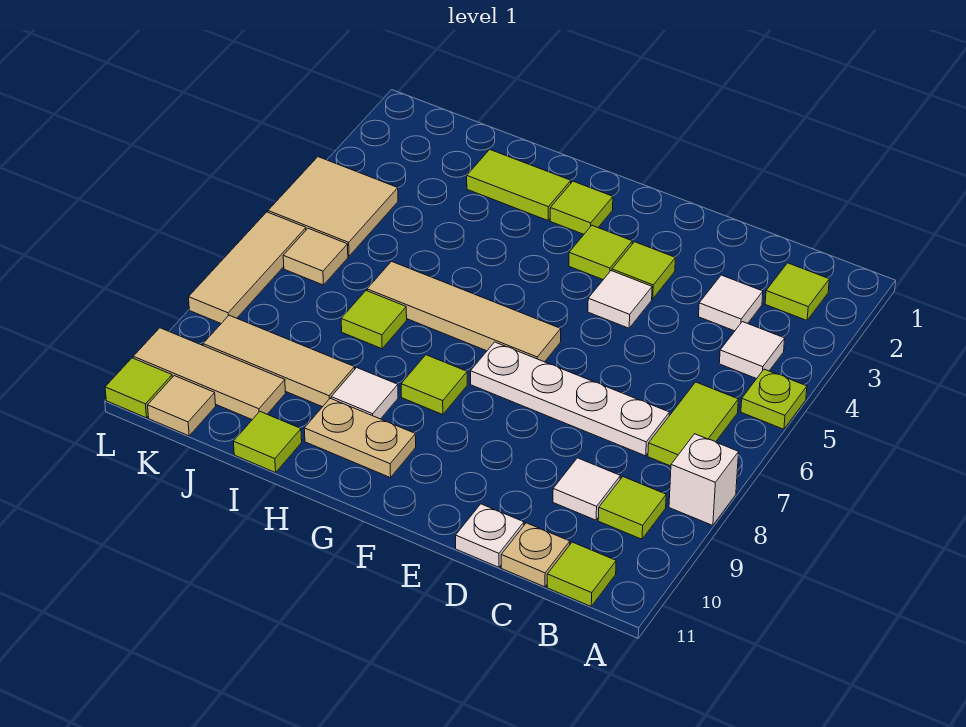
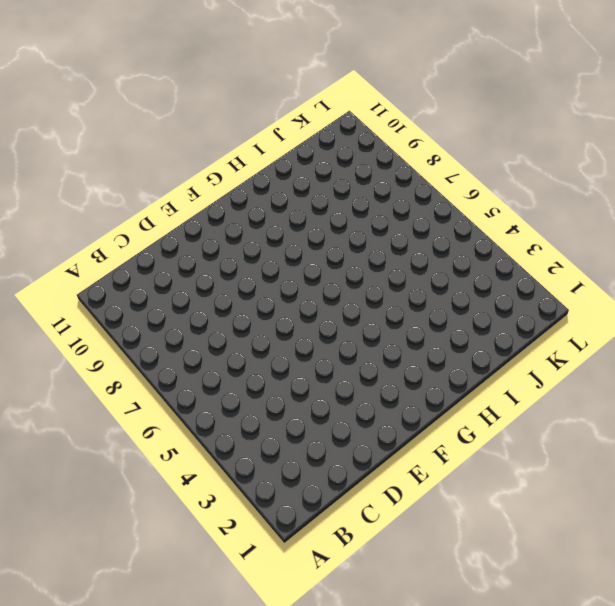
none -> lime plate A5 level 1
none -> white brick A8 level 1
none -> lime tile B2 level 1
none -> white tile B4 level 1

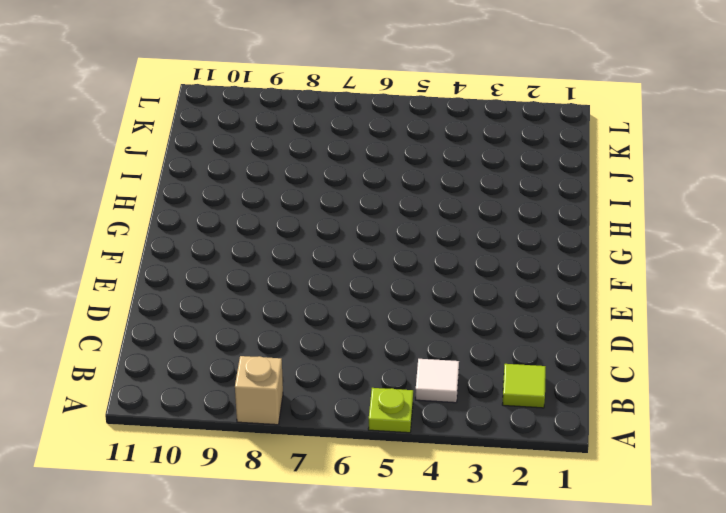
tan brick A8 level 1 -> white brick A8 level 1
none -> lime tile B6:B7 level 1
none -> lime tile B9 level 1
none -> lime tile B11 level 1
none -> white tile C3 level 1

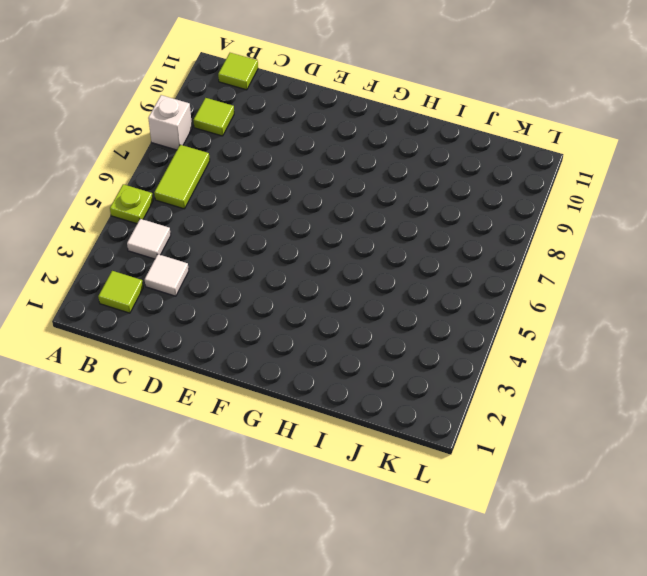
none -> white plate C7:F7 level 1
none -> white tile C9 level 1
none -> tan plate C11 level 1
none -> white plate D11 level 1

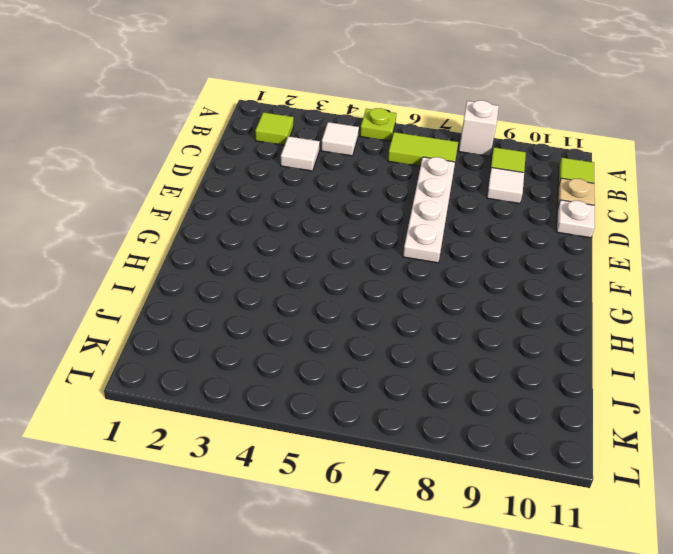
none -> lime tile E3 level 1
none -> white tile E4 level 1
none -> lime tile F3 level 1
none -> tan tile F6:I6 level 1

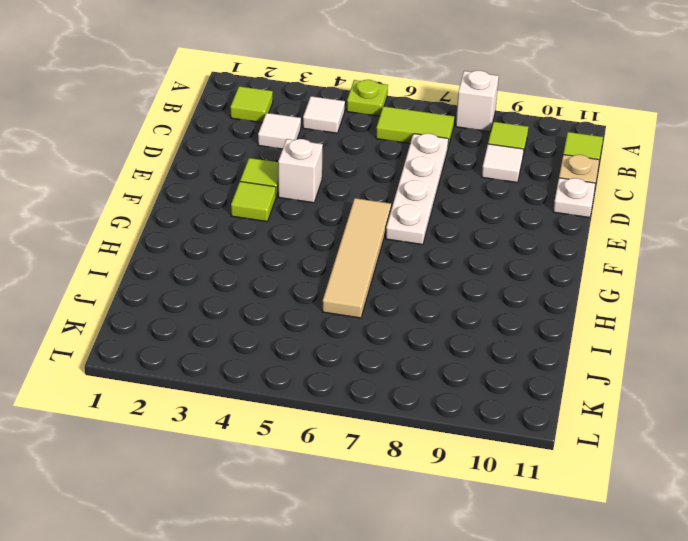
white brick E4 level 1 -> white tile E4 level 1
none -> lime tile G2 level 1
none -> lime tile G8 level 1
none -> tan plate G10:H10 level 1
none -> lime tile H2:I2 level 1

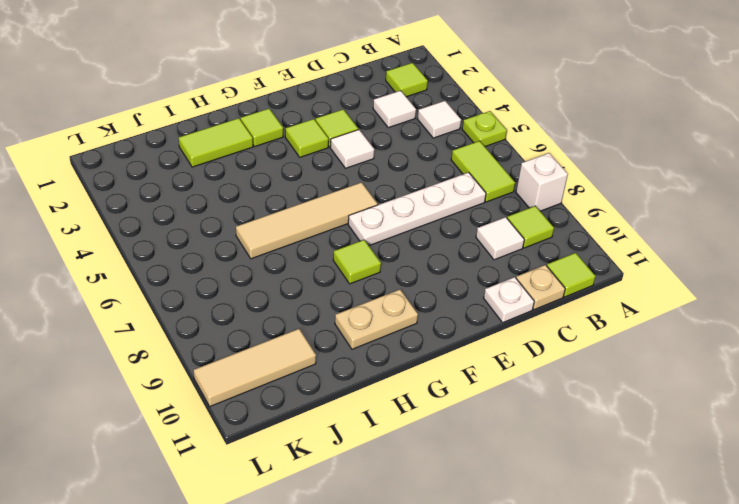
none -> white tile H9 level 1
none -> lime tile I7 level 1
none -> tan tile I9:K9 level 1
none -> lime tile I11 level 1

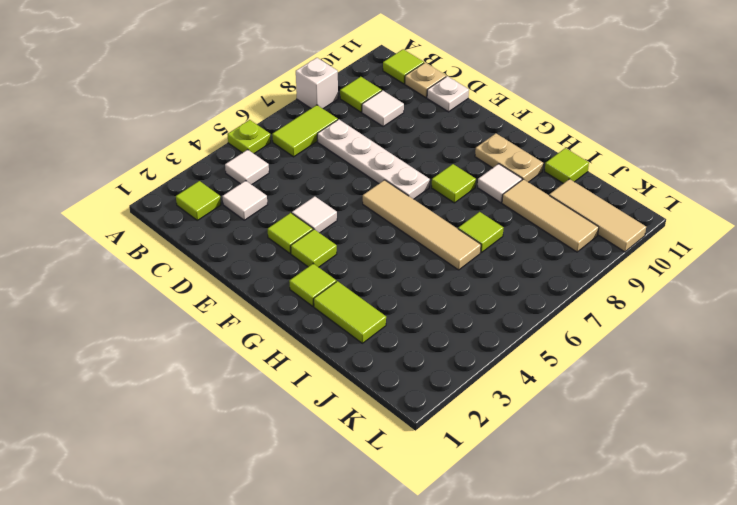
none -> tan tile K4:L5 level 1
none -> tan tile K6 level 1
none -> tan tile K11 level 1
none -> tan tile L6:L8 level 1

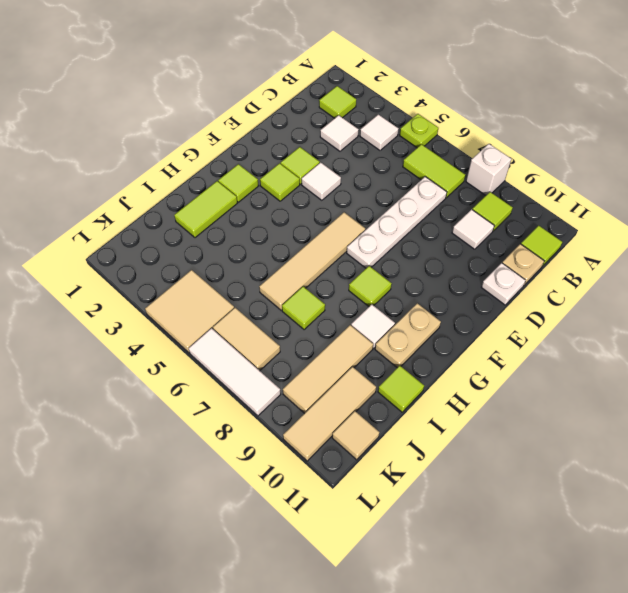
tan tile K6:K7 level 1 -> tan tile K6 level 1
white tile L6:L8 level 1 -> tan tile L6:L8 level 1
none -> lime tile L11 level 1

